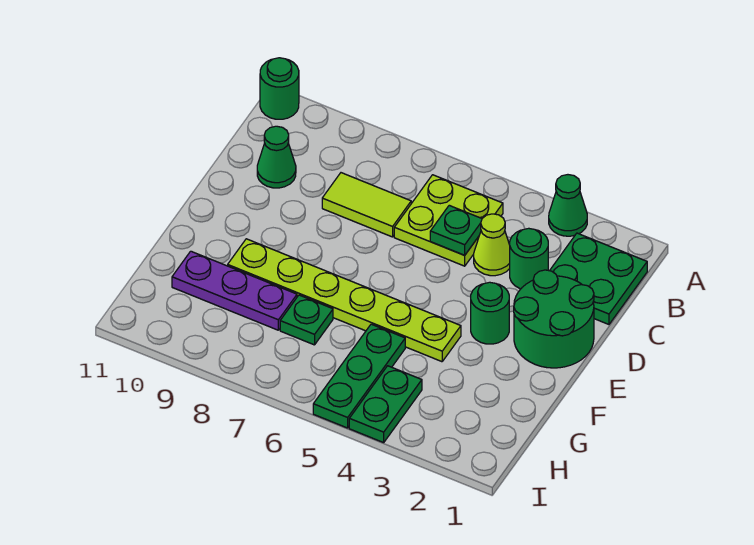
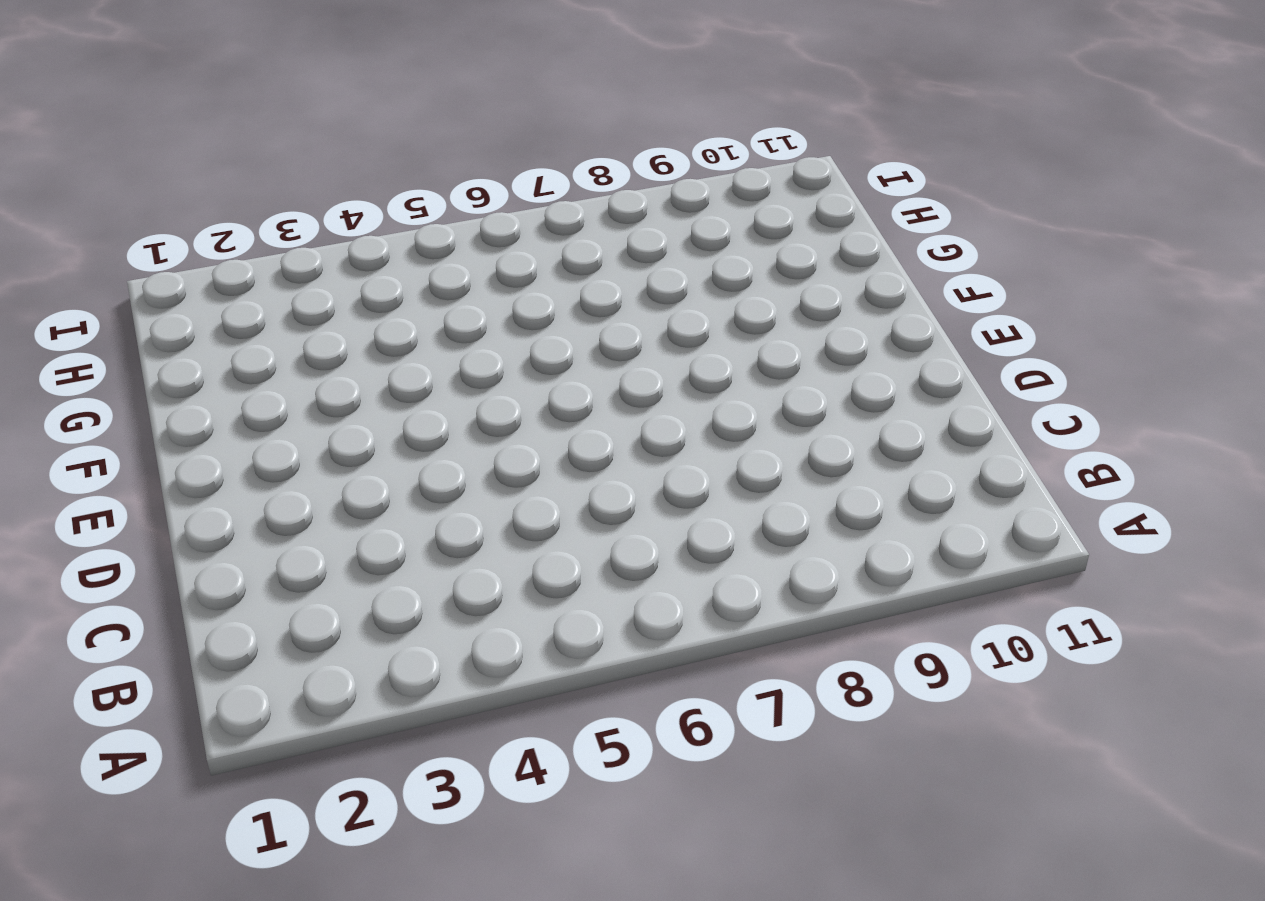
none -> green cone A3 level 1
none -> green round brick A11 level 1
none -> green plate B1:C2 level 1

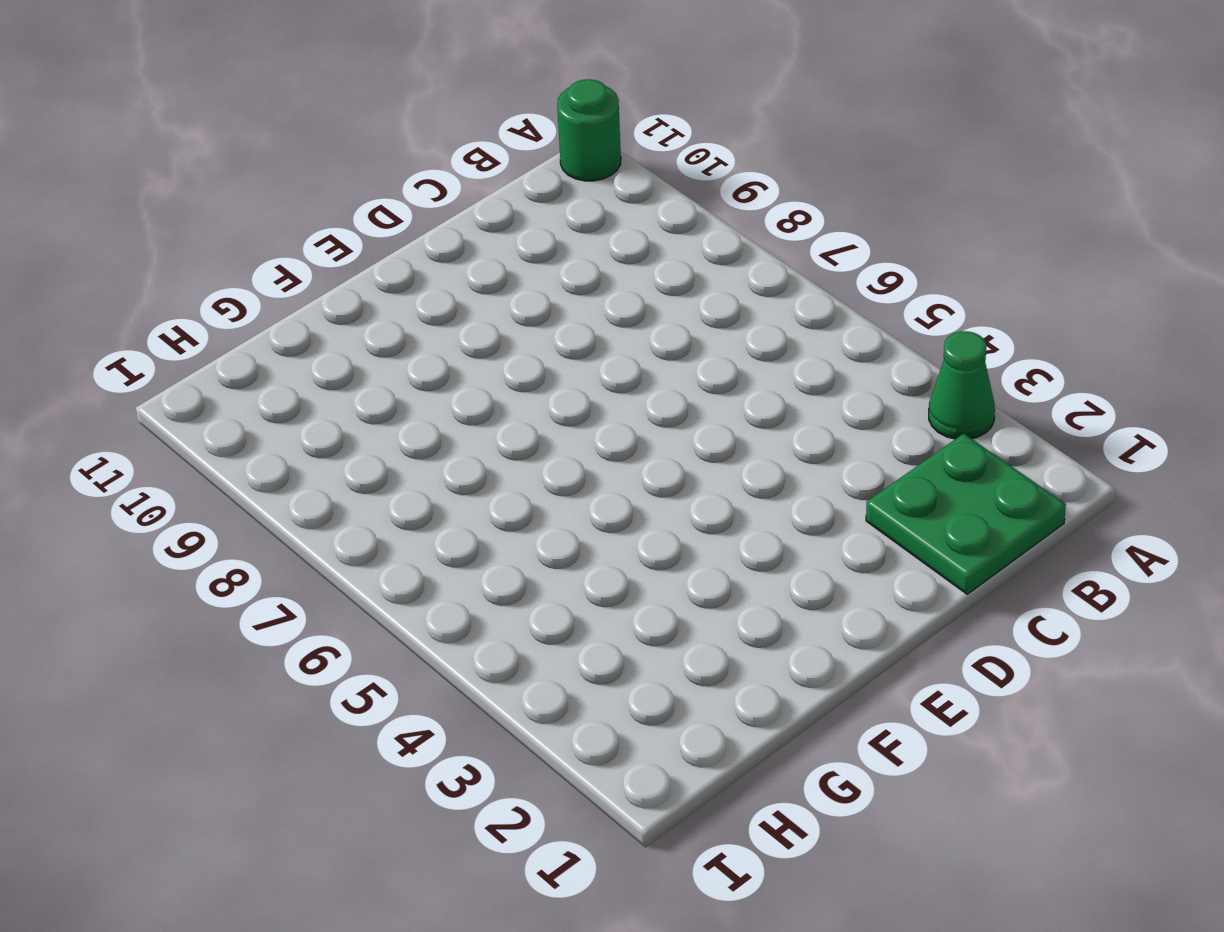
none -> lime plate B5:C6 level 1
none -> green round brick C3 level 1
none -> lime cone C4 level 1

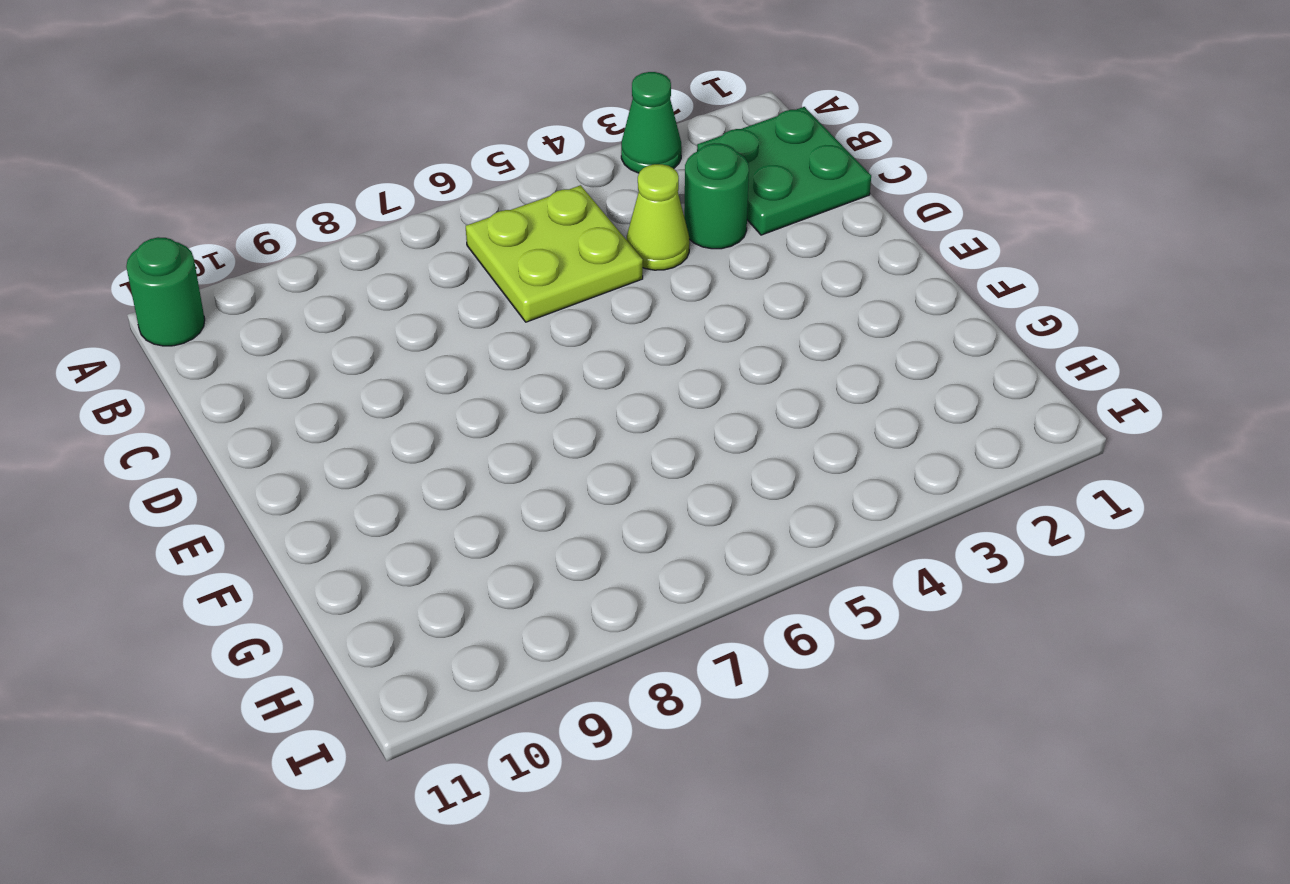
none -> lime tile C7:C8 level 1
none -> green cone C10 level 1
none -> green round brick D1:E2 level 1

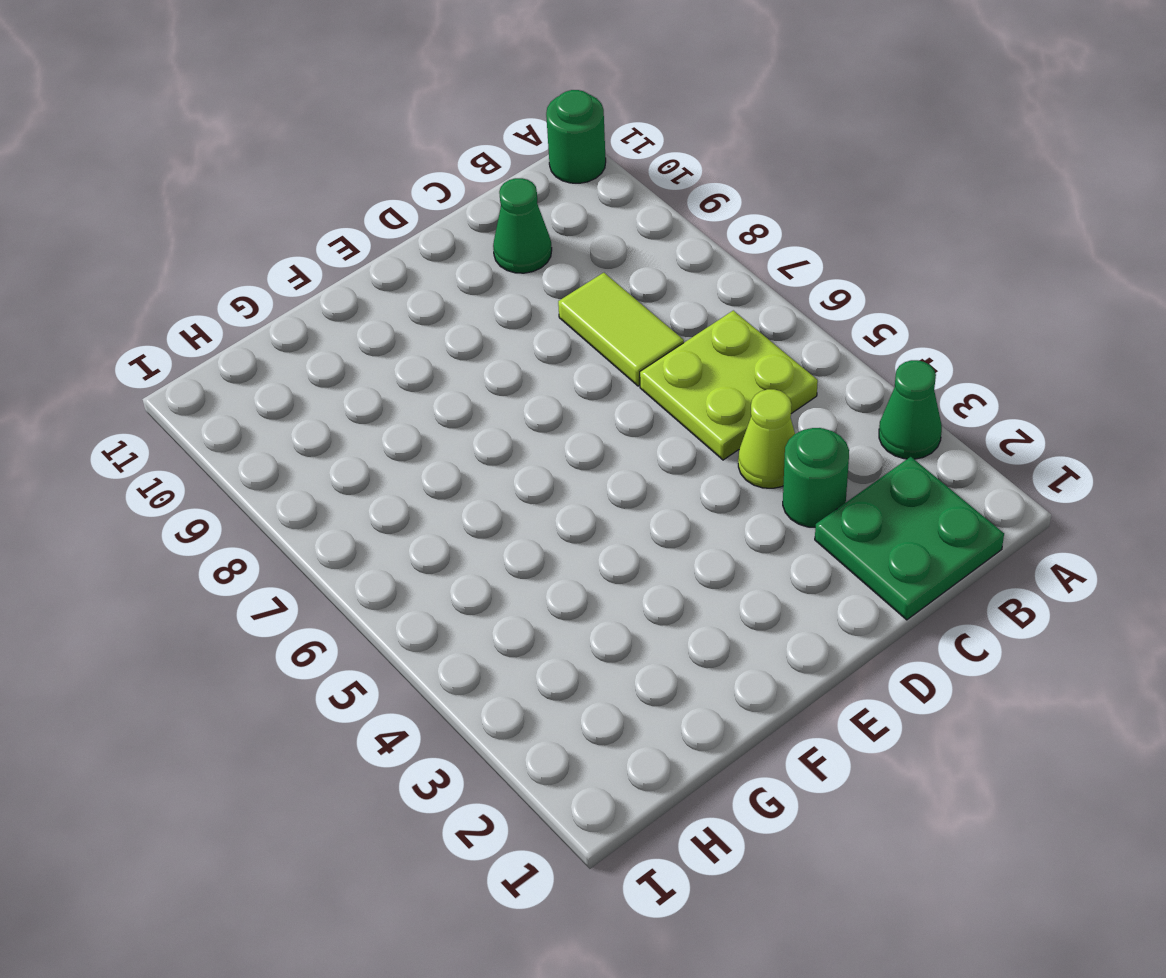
none -> green round brick D1:E2 level 1
none -> green round brick E3 level 1
none -> lime plate F4:F9 level 1

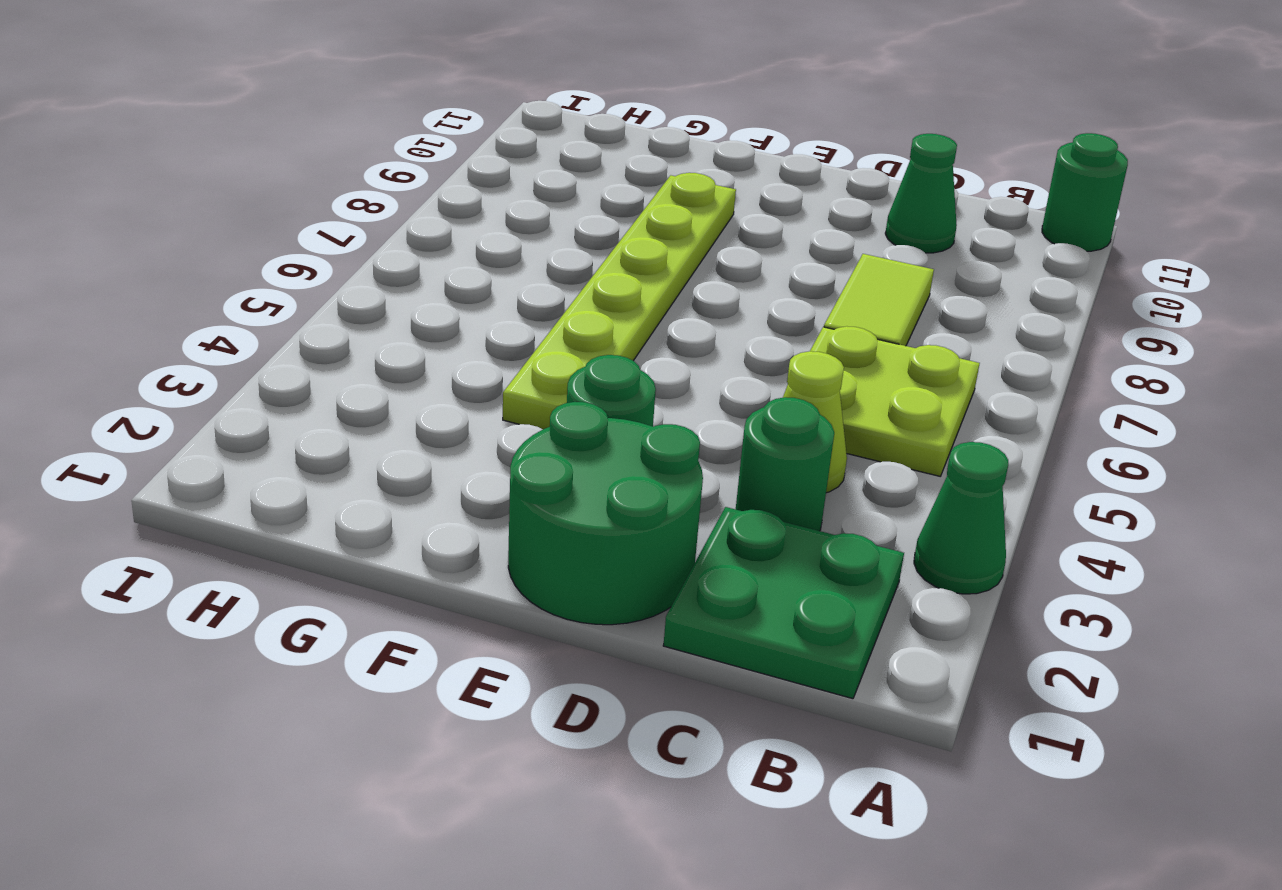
none -> green plate G5:I5 level 1
none -> green plate G7 level 1
none -> purple plate G8:G10 level 1

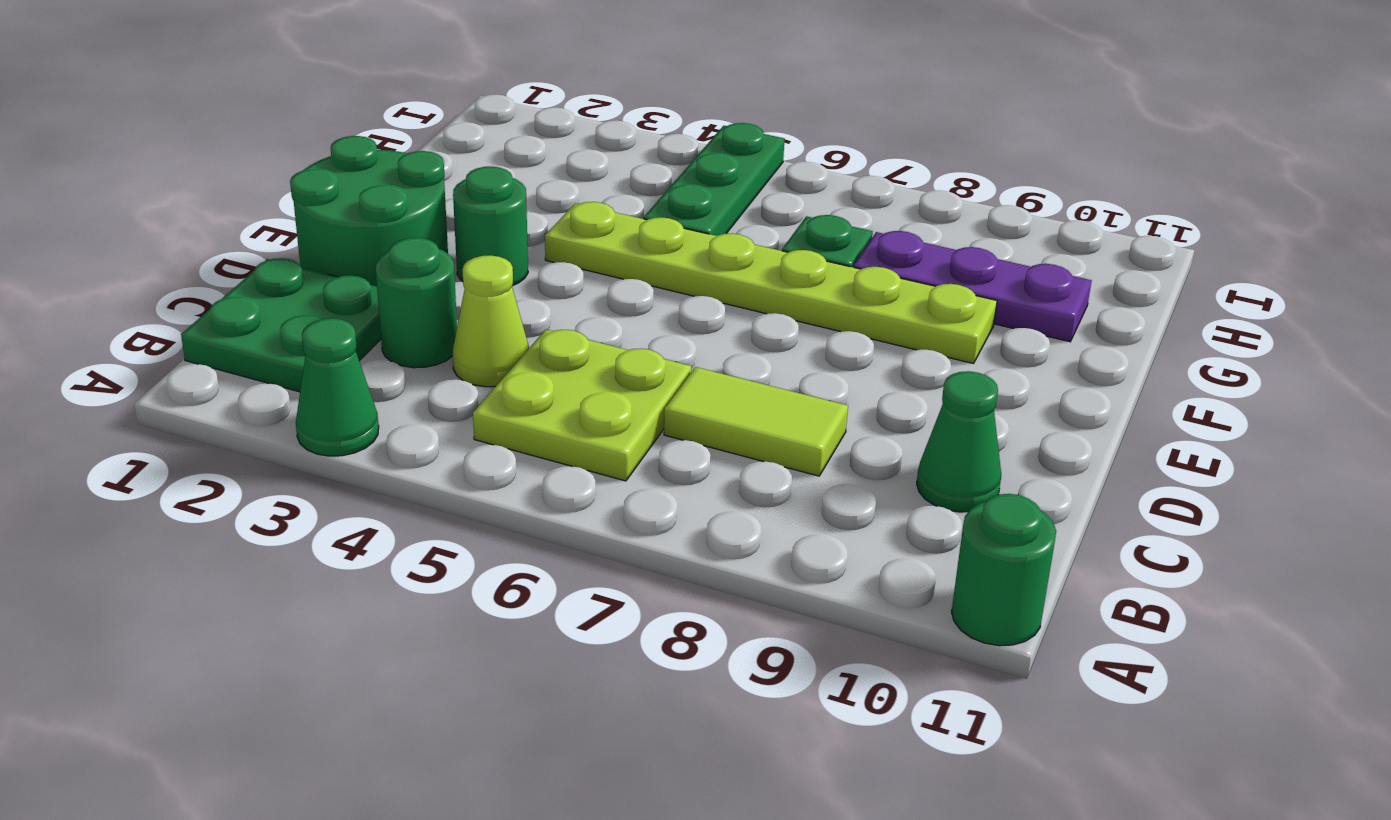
none -> green plate H4:I4 level 1
none -> green plate C5 level 2

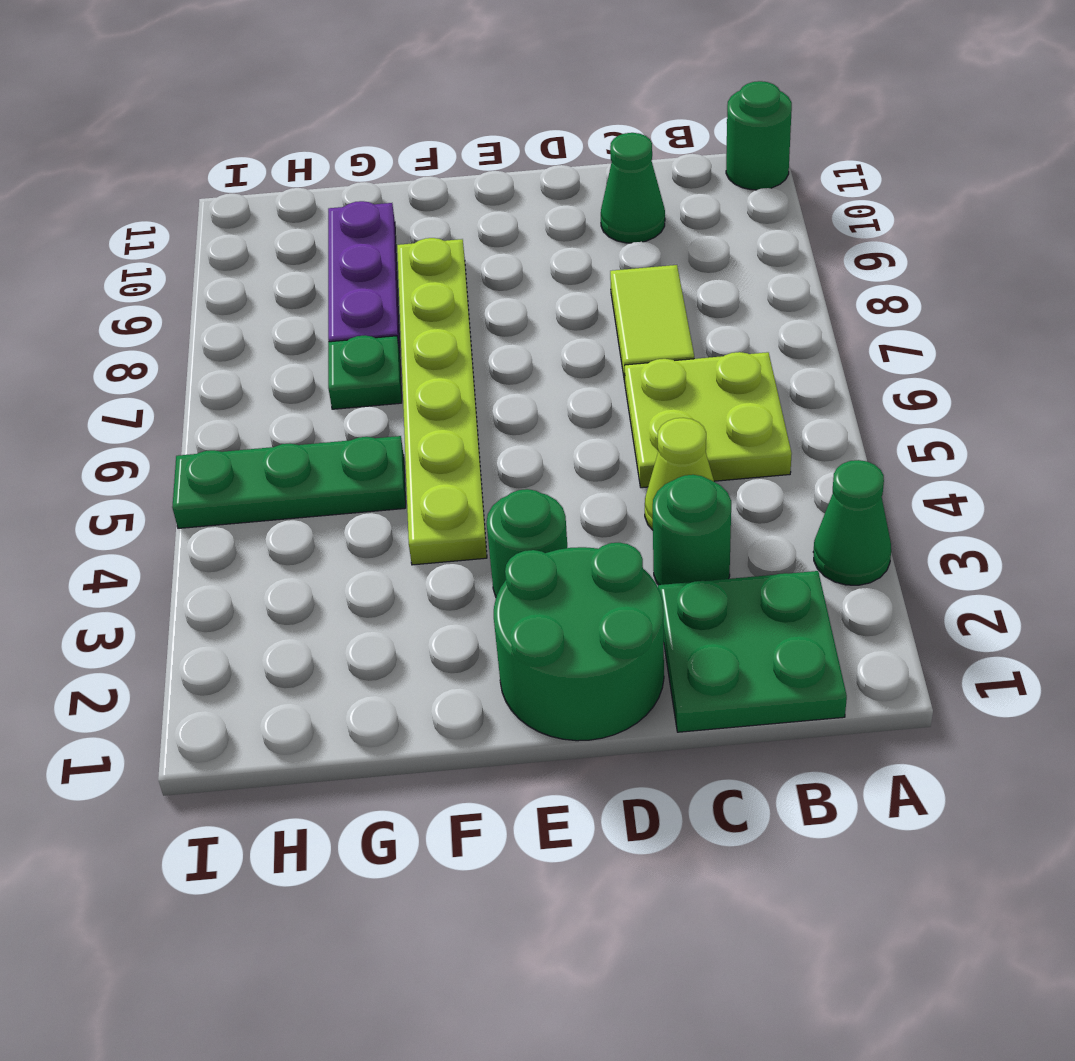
none -> green plate H4:I4 level 1
none -> green plate C5 level 2

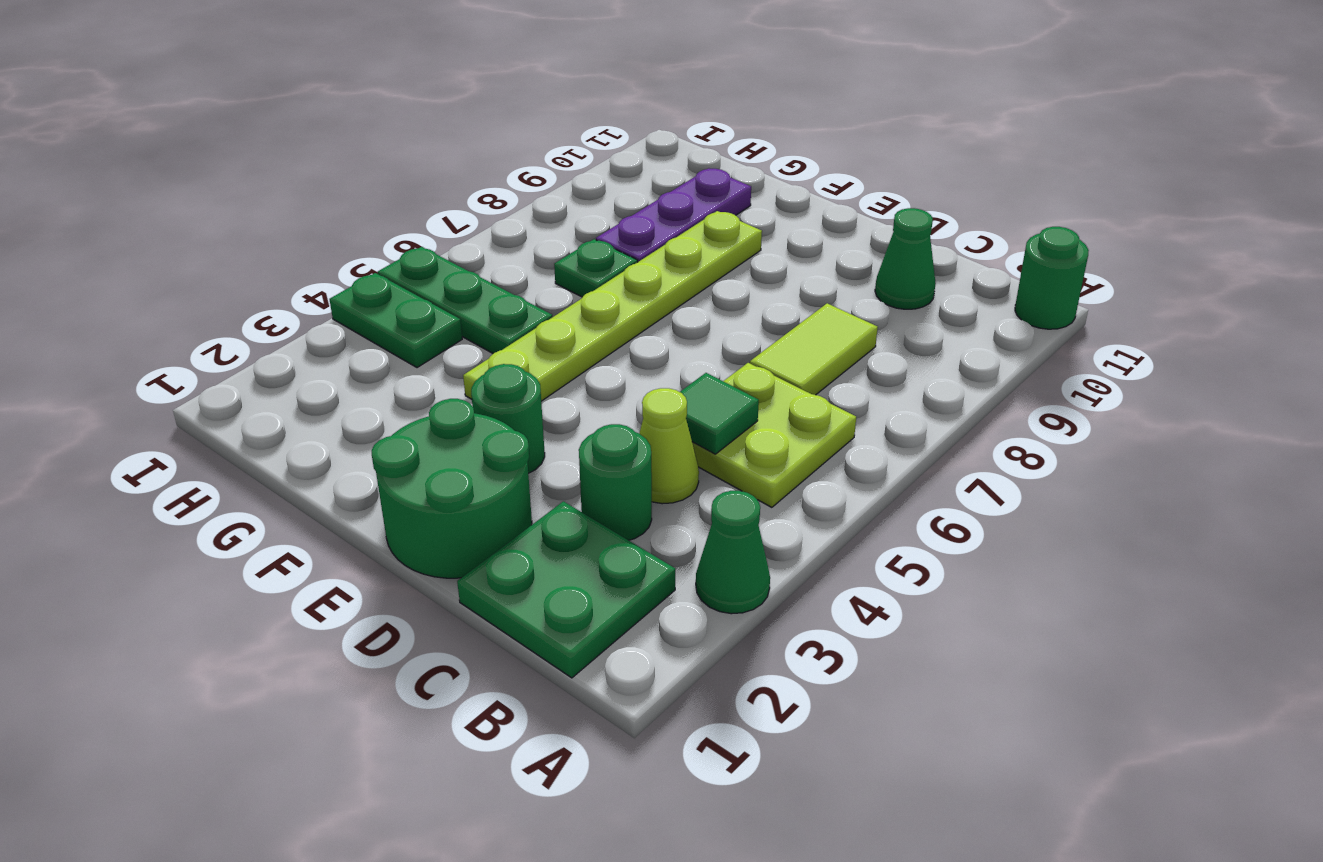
green tile C5 level 2 -> green plate C5 level 2

